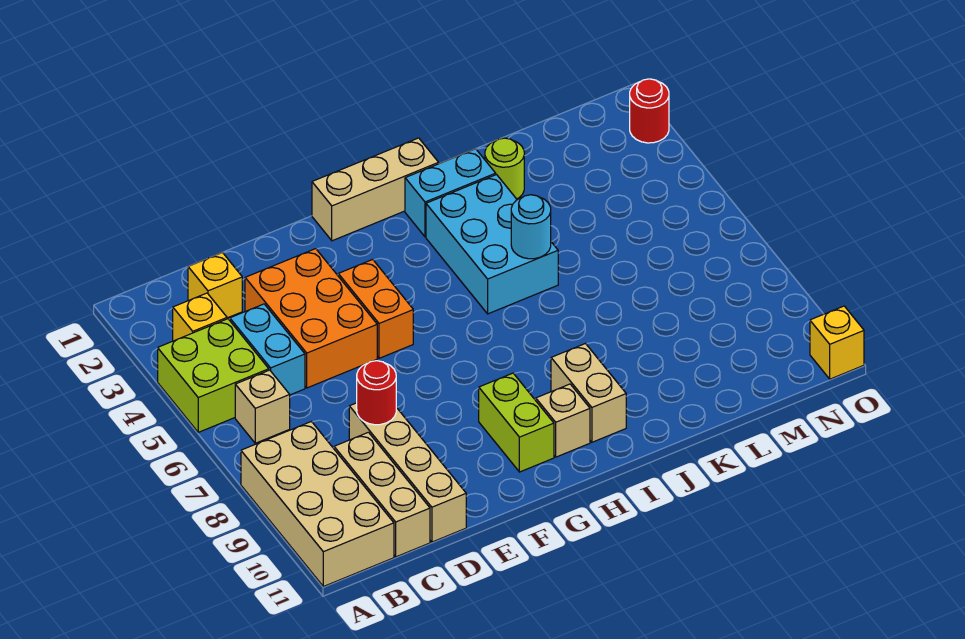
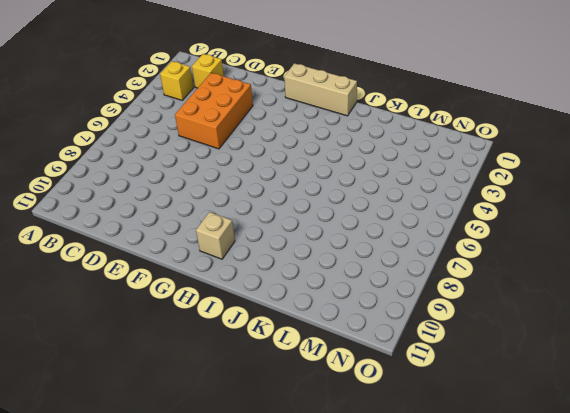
none -> lime brick A4:B5 level 1
none -> tan brick A8:B11 level 1
none -> tan brick B6 level 1

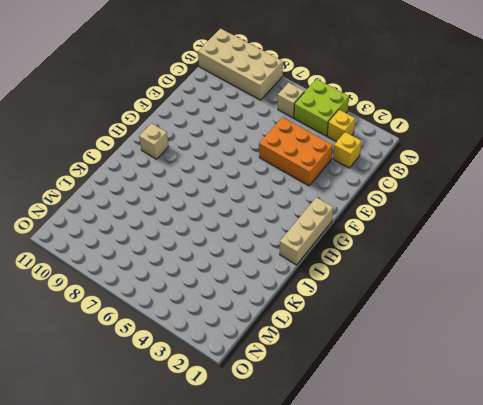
none -> cyan brick C4:C5 level 1
none -> tan brick C9:C11 level 1
none -> tan brick D8:D11 level 1

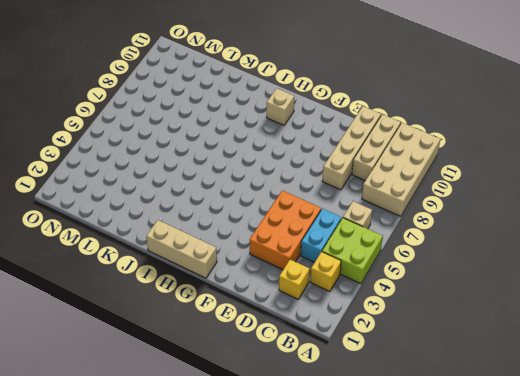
none -> orange brick F4:F5 level 1
none -> lime brick G9:G10 level 1
none -> cyan brick I2:J2 level 1

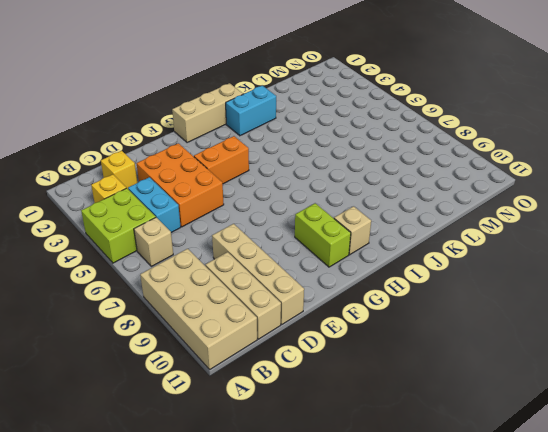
orange brick F4:G4 level 1 -> orange brick F4:F5 level 1
none -> cyan brick I3:J5 level 1
none -> tan brick I9:I10 level 1
none -> lime round brick K2 level 1

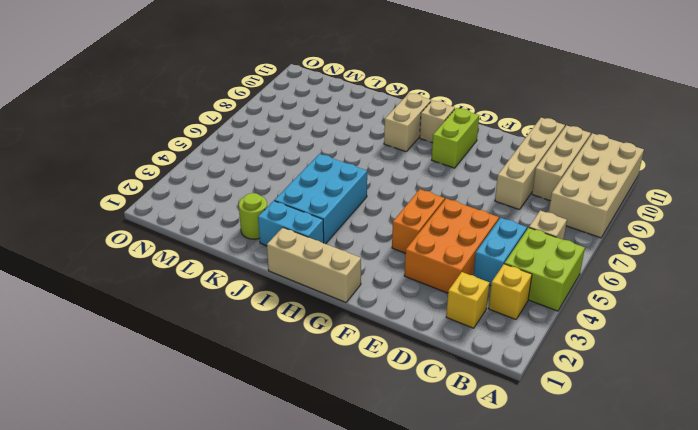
none -> red round brick O2 level 1
none -> yellow brick O11 level 1
none -> red round brick D8 level 2

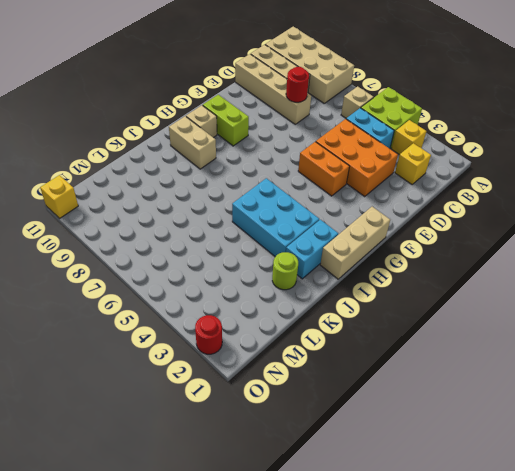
none -> cyan round brick J5 level 2

